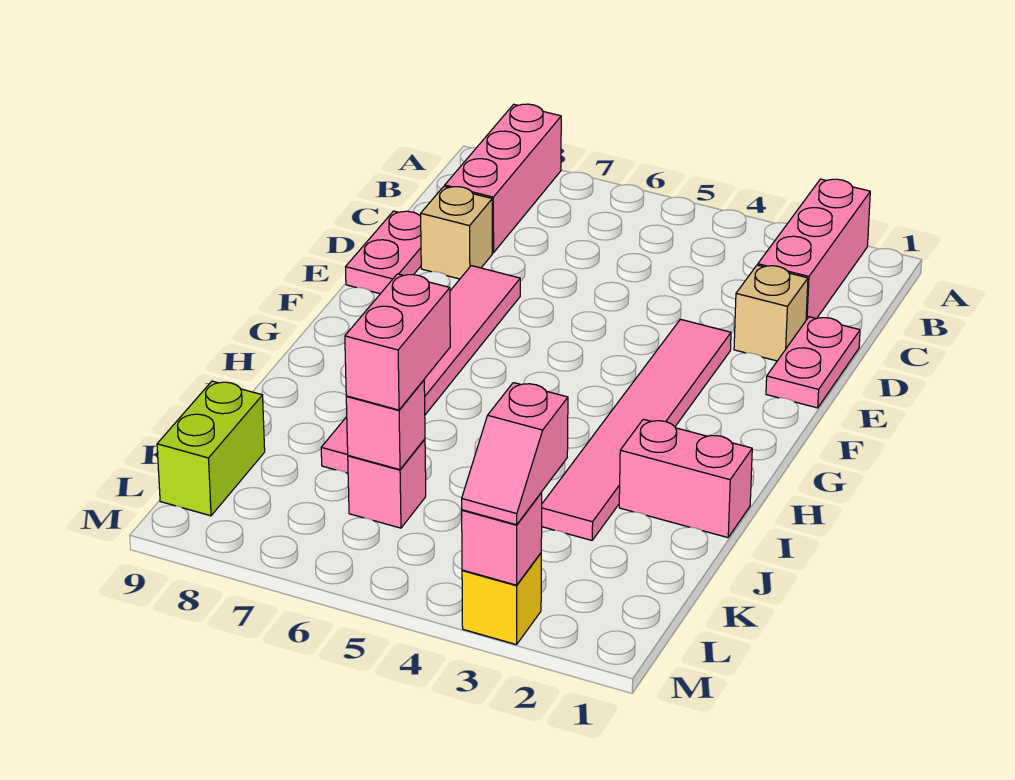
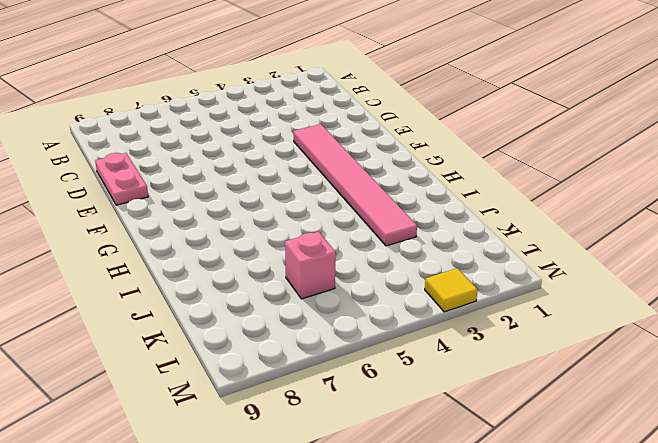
yellow tile M3 level 1 -> yellow brick M3 level 1
none -> pink brick A2:C2 level 1
none -> pink brick A8:C8 level 1
none -> pink plate D1:E1 level 1

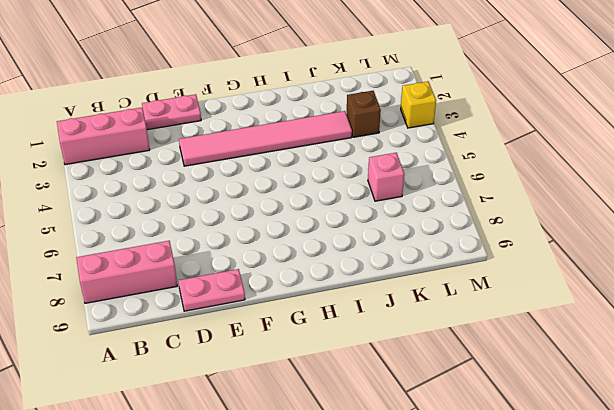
brown brick K3 level 1 -> none
none -> tan brick D2 level 1
none -> tan brick D8 level 1
none -> pink tile E7:J7 level 1

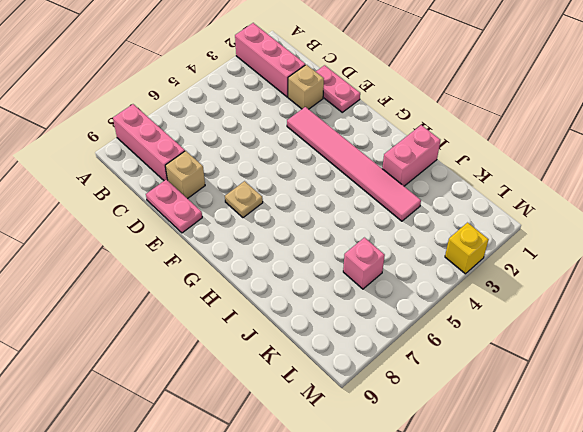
tan plate F7 level 1 -> pink tile E7:J7 level 1
none -> lime brick K9:L9 level 1
none -> pink brick K6 level 2
none -> pink brick M3 level 2

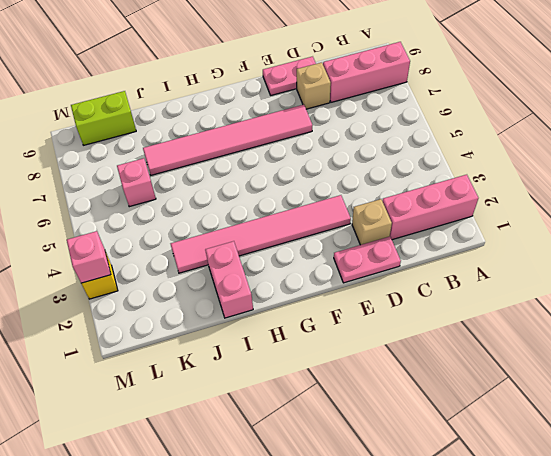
none -> pink brick K6 level 2
none -> pink brick J6:K6 level 3
none -> pink slope L3:M3 level 3 top L

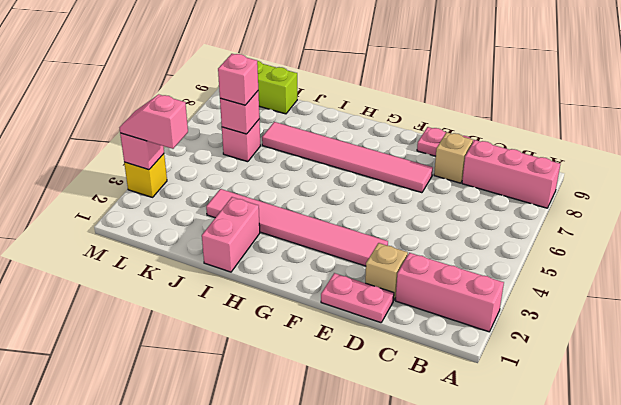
pink brick K6 level 3 -> pink brick J6:K6 level 3

